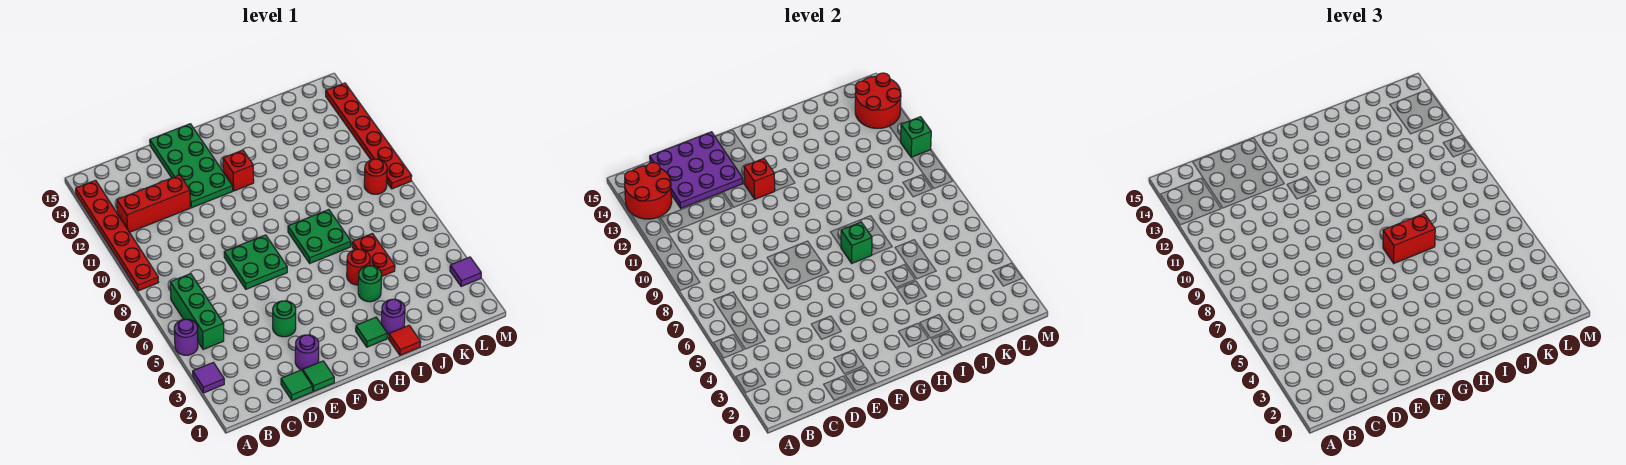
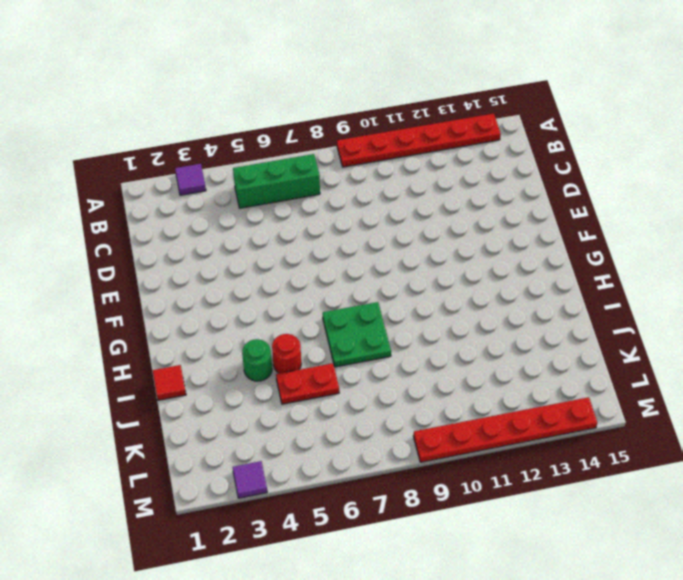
none -> purple round brick A5 level 1
none -> red brick B12:D12 level 1
none -> green tile D1 level 1

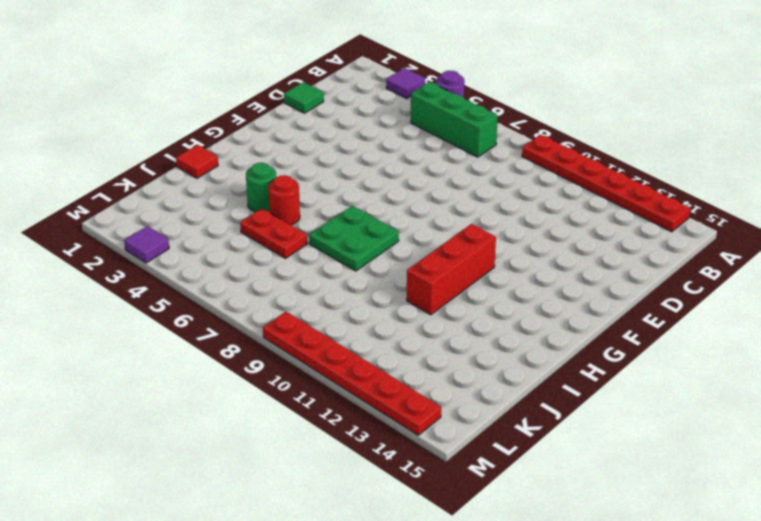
red brick G11:I11 level 1 -> red brick B12:D12 level 1
none -> green tile E1 level 1
none -> purple round brick E2 level 1
none -> green round brick E4 level 1

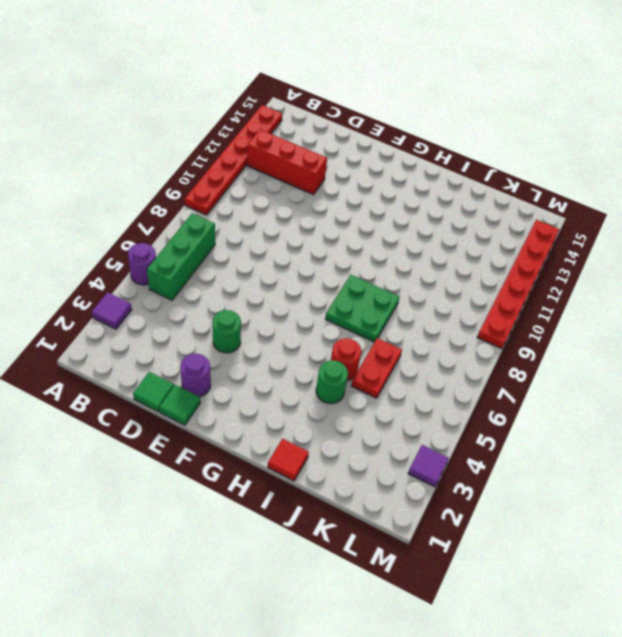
none -> green plate E7:F8 level 1
none -> green plate E12:F15 level 1
none -> red brick G12 level 1

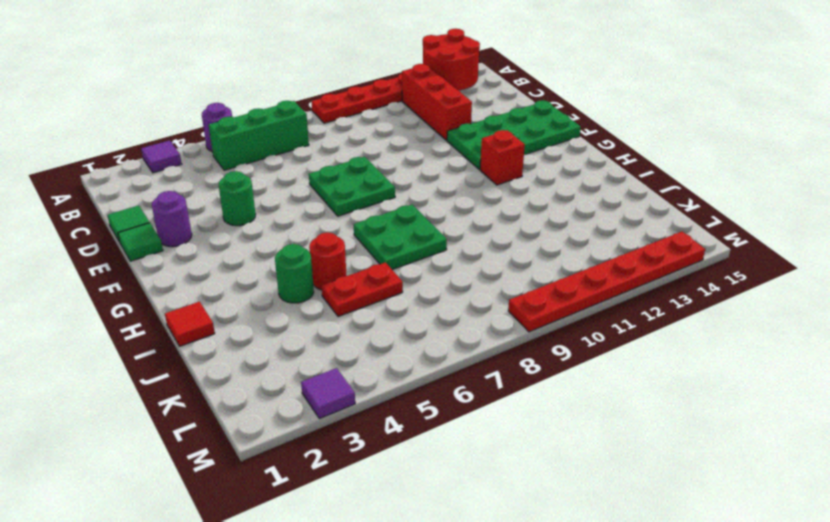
none -> green tile H2 level 1
none -> purple round brick I2 level 1
none -> red round brick L9 level 1

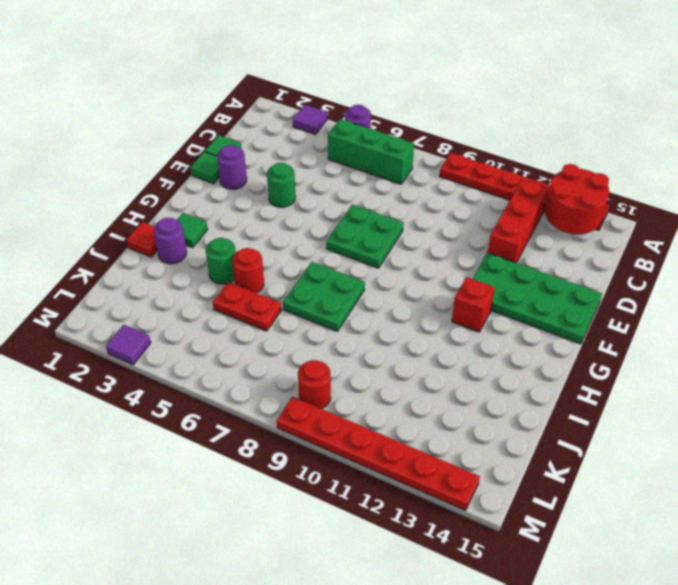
none -> purple plate C13:E15 level 2
none -> red brick F12 level 2
none -> green brick H7 level 2

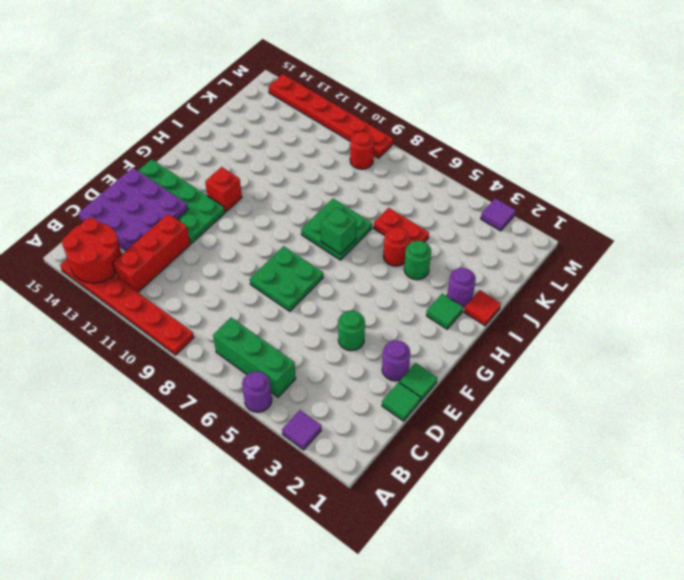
none -> red brick F12 level 2
none -> red round brick L13:M14 level 2
none -> green brick M11 level 2

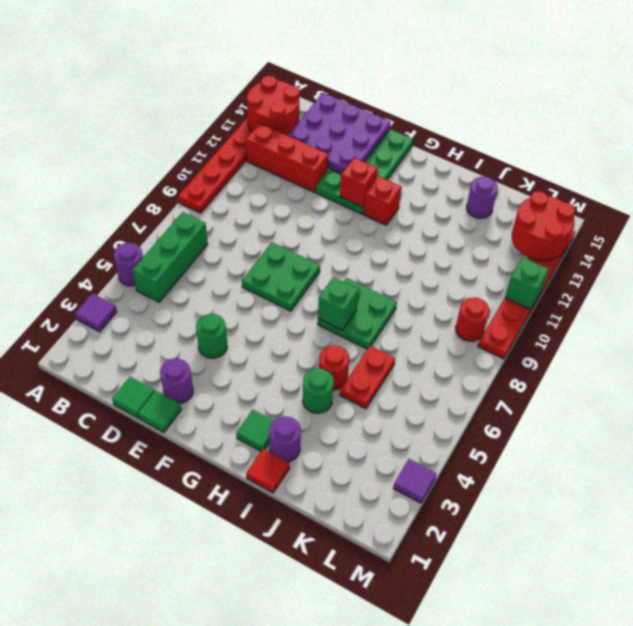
purple round brick J14 level 1 -> none
none -> red brick H7:I7 level 3

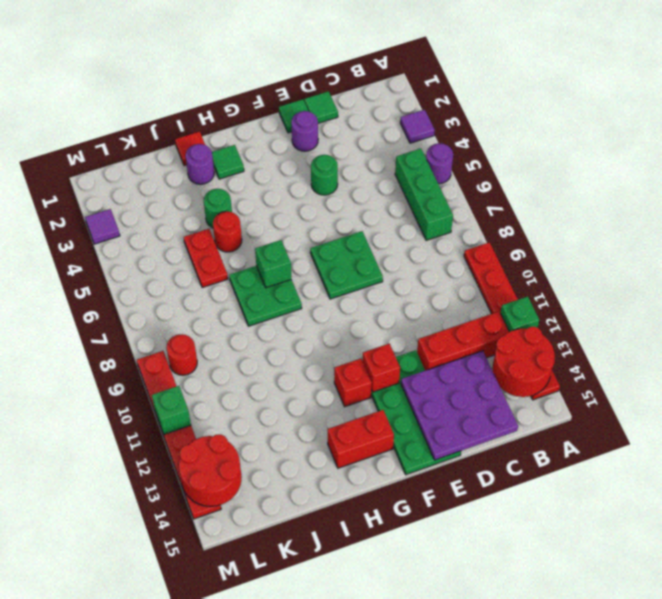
green brick A12 level 2 -> none
red brick G14:H14 level 1 -> red brick H7:I7 level 3

